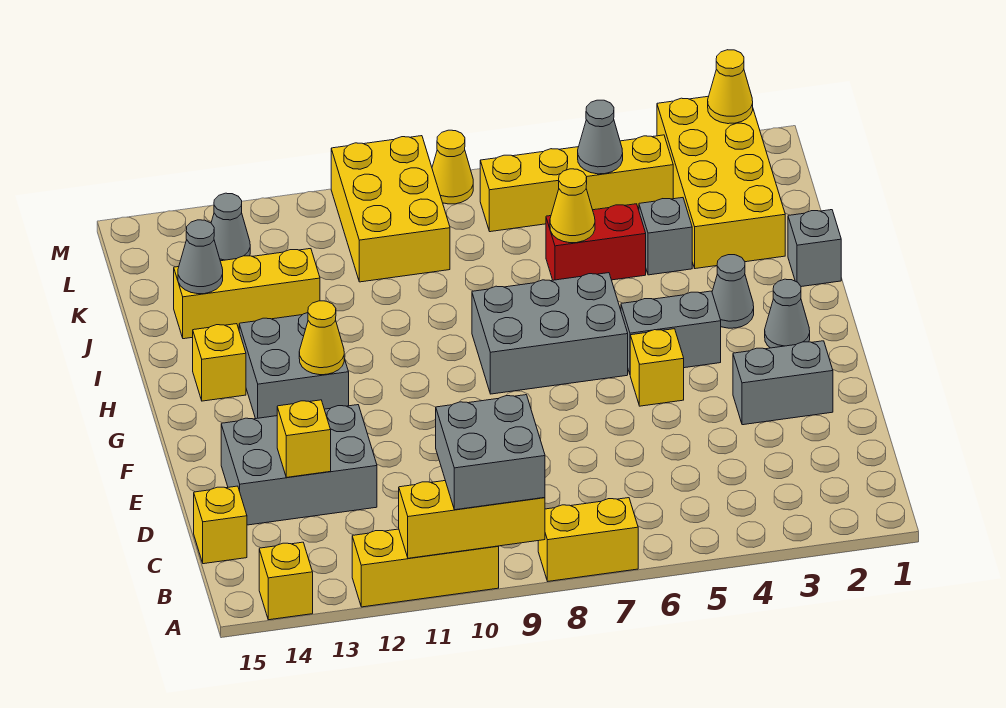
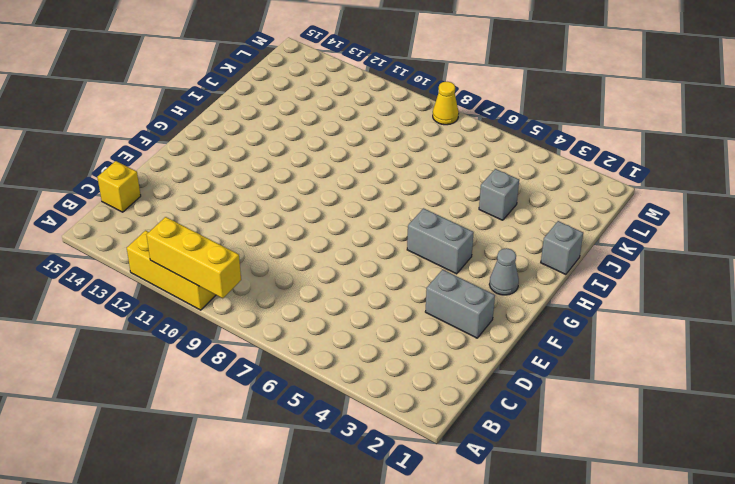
none -> yellow brick A7:A8 level 1
none -> yellow brick A14 level 1
none -> grey brick D12:E14 level 1
none -> yellow brick F5 level 1

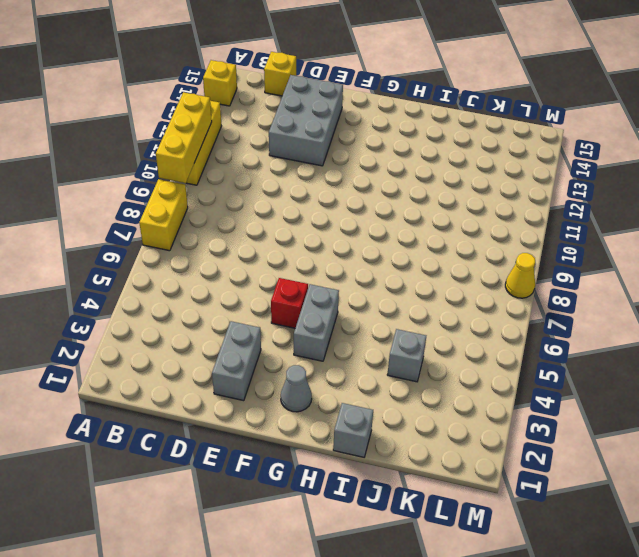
red brick F5 level 1 -> yellow brick F5 level 1
none -> grey brick G6:H8 level 1
none -> grey brick G12:H13 level 1
none -> grey cone H3 level 1
none -> yellow brick H14 level 1

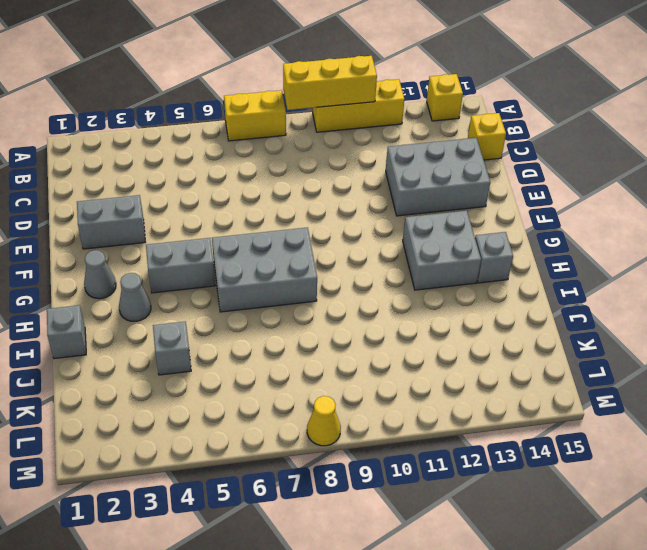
grey brick H14 level 1 -> yellow brick H14 level 1
none -> yellow brick F5 level 1
none -> yellow brick J2:M3 level 1
none -> red brick J5:J6 level 1
none -> yellow brick J12:J14 level 1

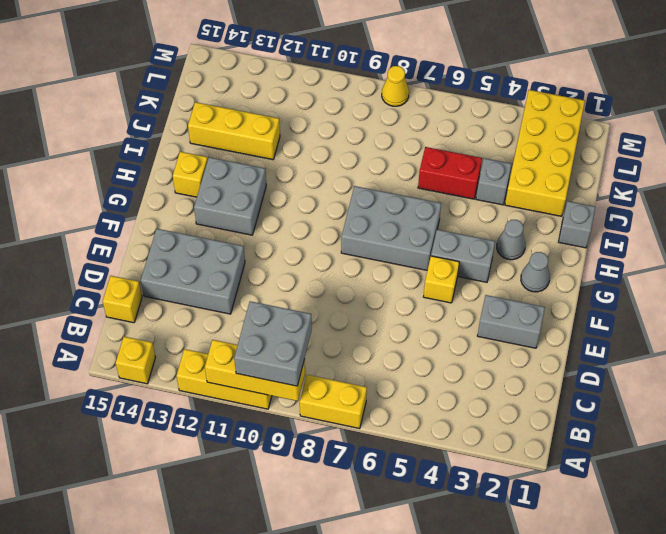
none -> yellow brick K9:M10 level 1
none -> yellow brick L4:L7 level 1
none -> grey cone L13 level 1
none -> yellow brick D13 level 2

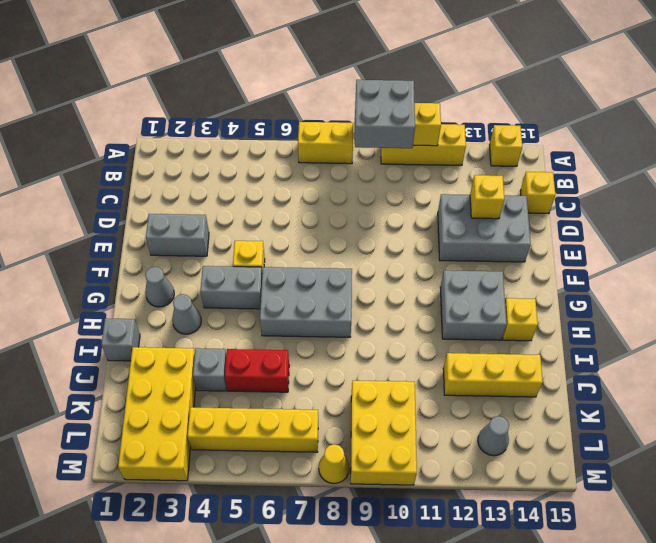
none -> yellow cone G12 level 2
none -> yellow cone J6 level 2
none -> grey cone J14 level 2
none -> grey cone L5 level 2

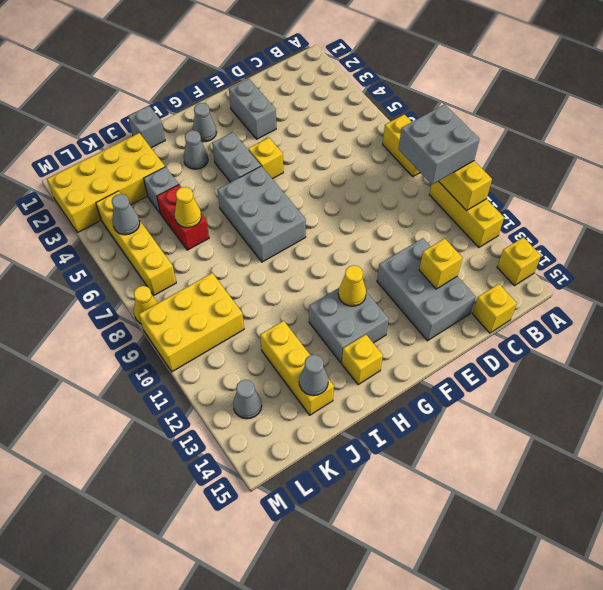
none -> yellow cone M2 level 2

